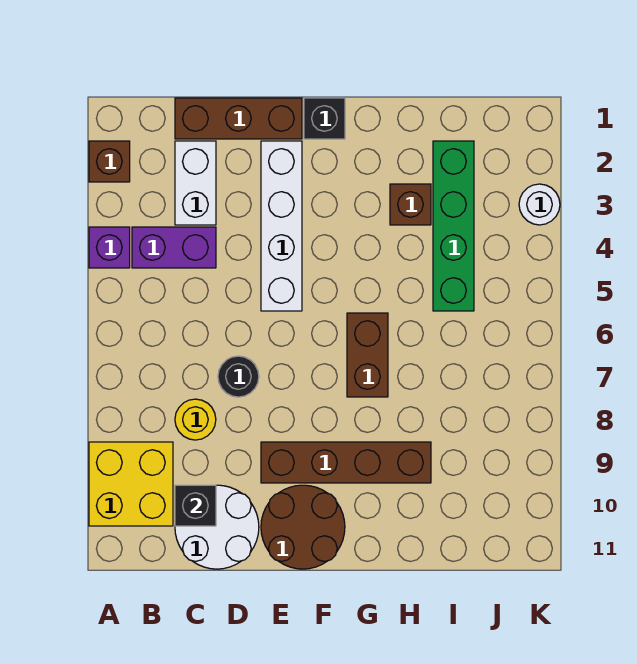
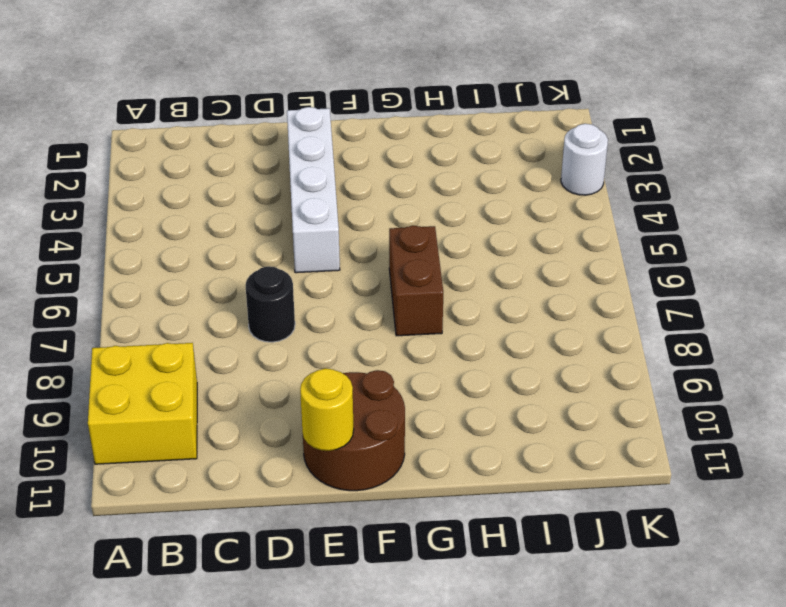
yellow round brick E11 level 2 -> yellow round brick C8 level 1
none -> brown brick A2 level 1
none -> purple brick A4 level 1
none -> purple brick B4:C4 level 1

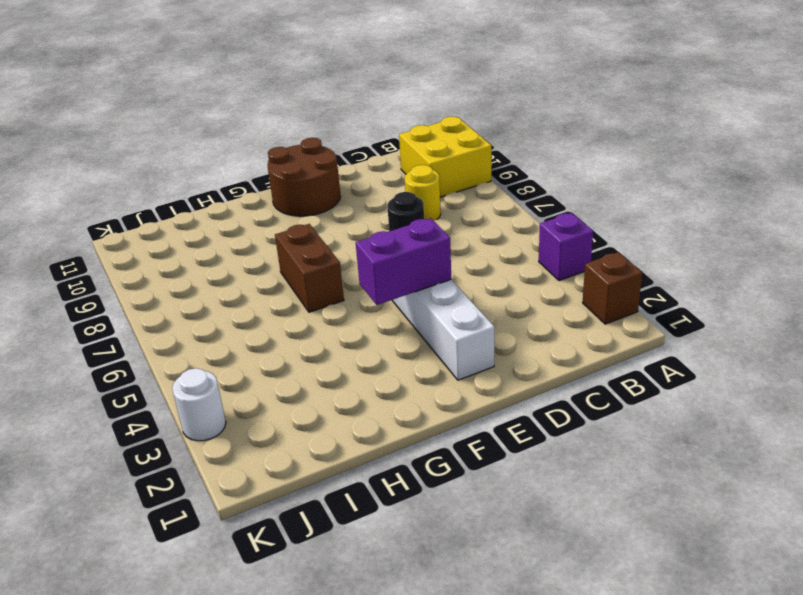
purple brick E4:F4 level 2 -> purple brick B4:C4 level 1
none -> brown brick C1:E1 level 1
none -> white brick C2:C3 level 1
none -> white round brick C10:D11 level 1

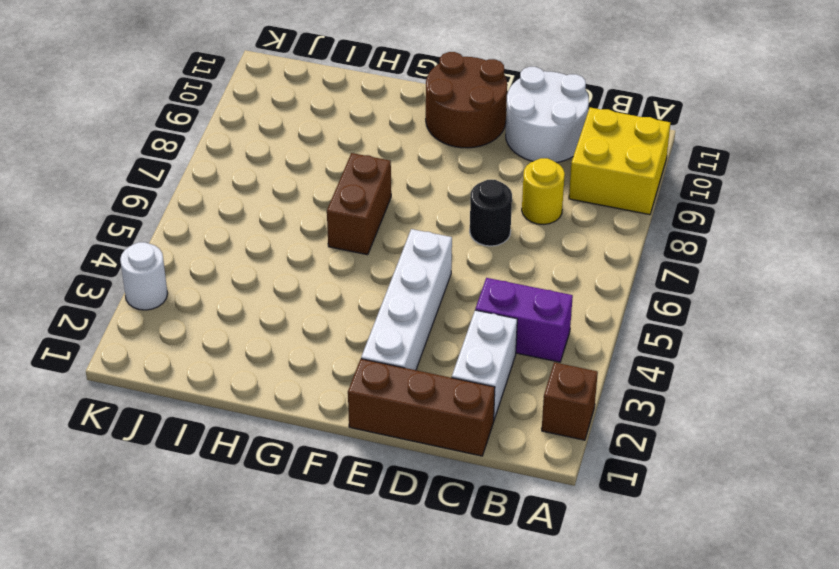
none -> purple brick A4 level 1
none -> brown brick E9:H9 level 1
none -> black brick F1 level 1

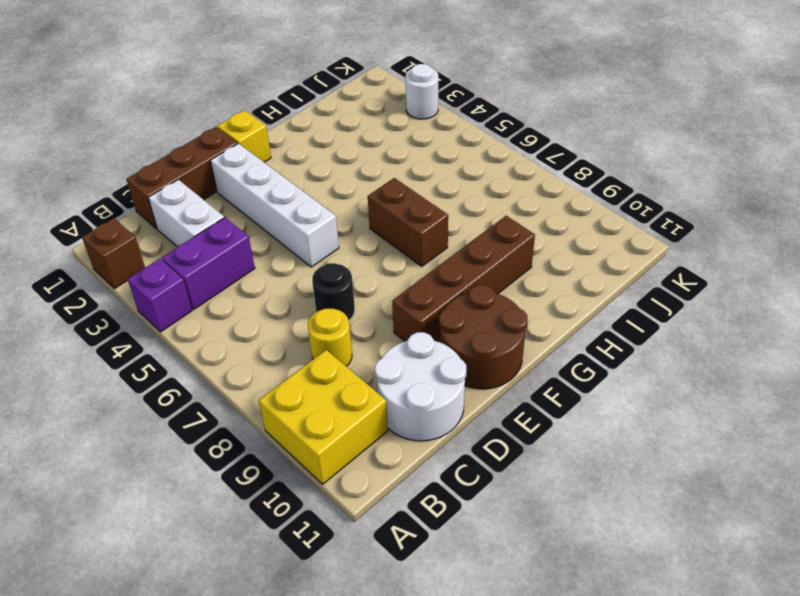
yellow brick F1 level 1 -> black brick F1 level 1
none -> brown brick H3 level 1
none -> green brick I2:I5 level 1
none -> black brick C10 level 2

